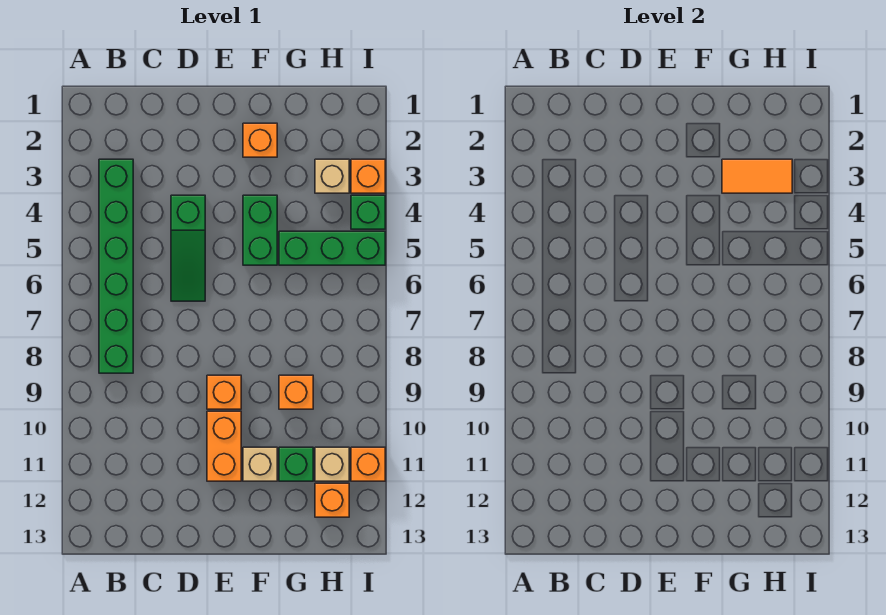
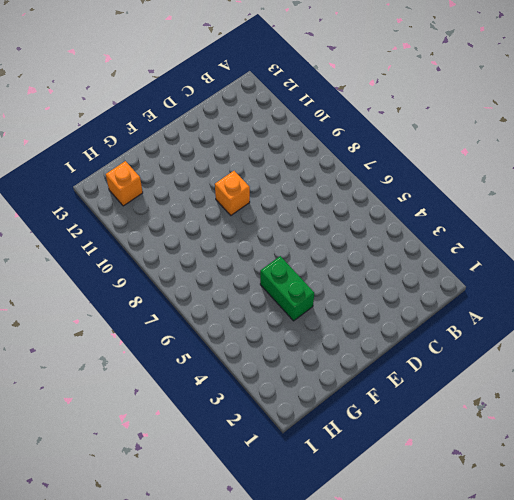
none -> green brick B3:B8 level 1
none -> green slope D4:D6 level 1 top 4
none -> orange brick E10:E11 level 1

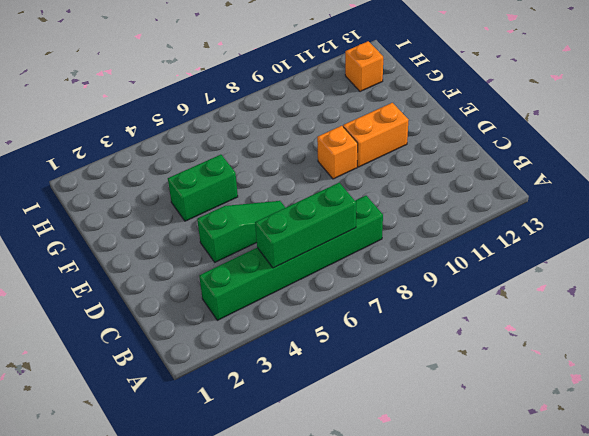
green brick B5:B7 level 2 -> green brick G5:I5 level 1
none -> orange brick F2 level 1
none -> tan brick F11 level 1
none -> orange brick G9 level 1

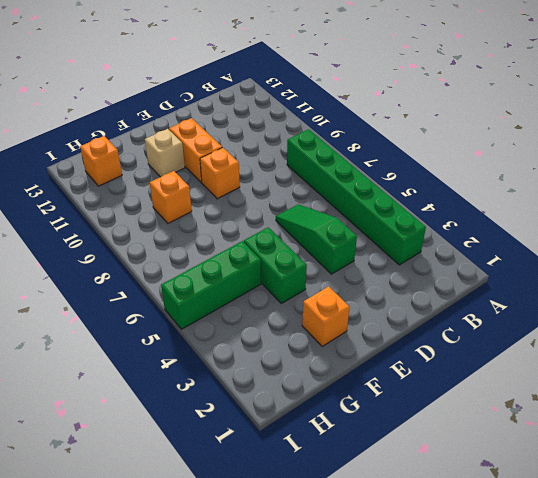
none -> green brick G11 level 1
none -> tan brick H3 level 1
none -> tan brick H11 level 1

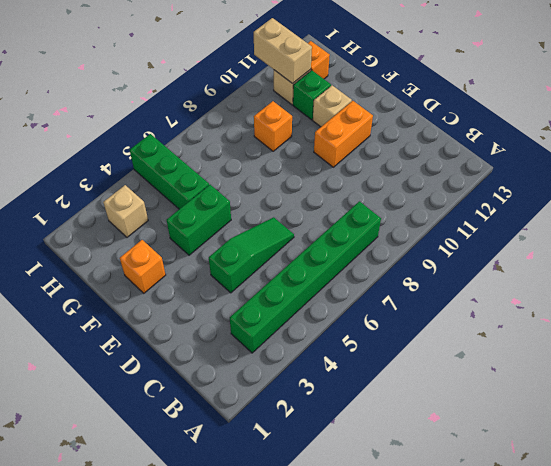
tan brick H11:I11 level 2 -> none
none -> orange brick E9 level 1
none -> orange brick I3 level 1
none -> green brick I4 level 1

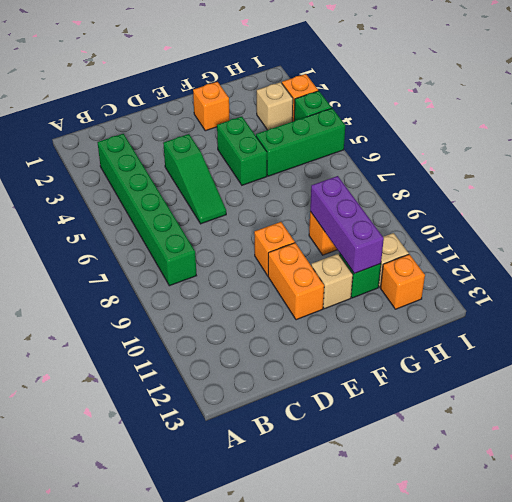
purple brick G9:G11 level 2 -> none
none -> orange brick I11 level 1
none -> orange tile G3:H3 level 2

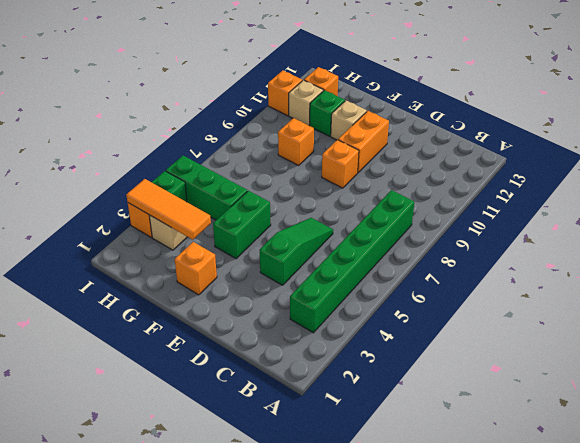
orange tile G3:I3 level 2 -> orange tile G3:H3 level 2

